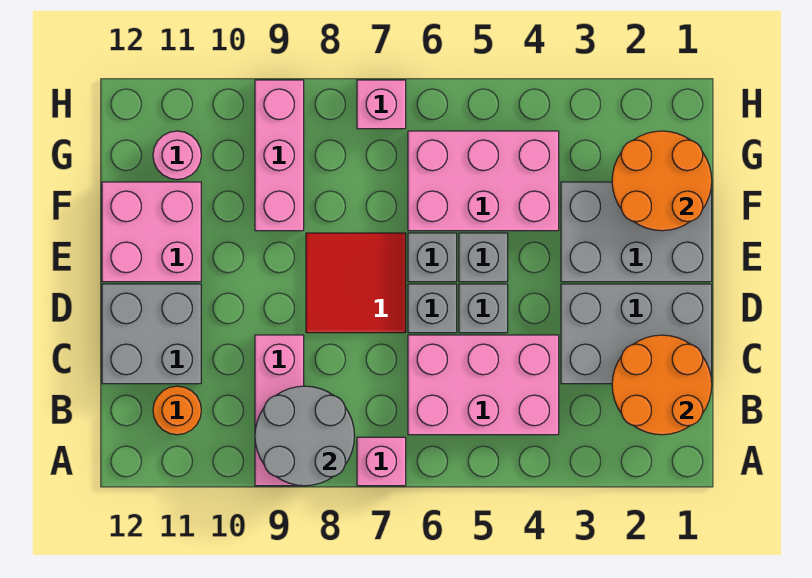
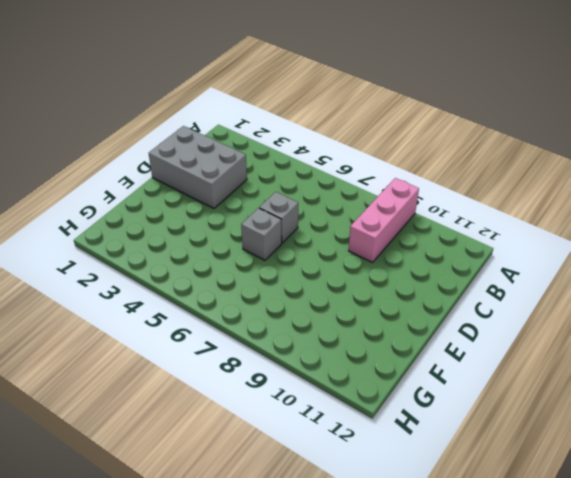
none -> pink brick A7 level 1
none -> pink brick B4:C6 level 1
none -> orange round brick B11 level 1

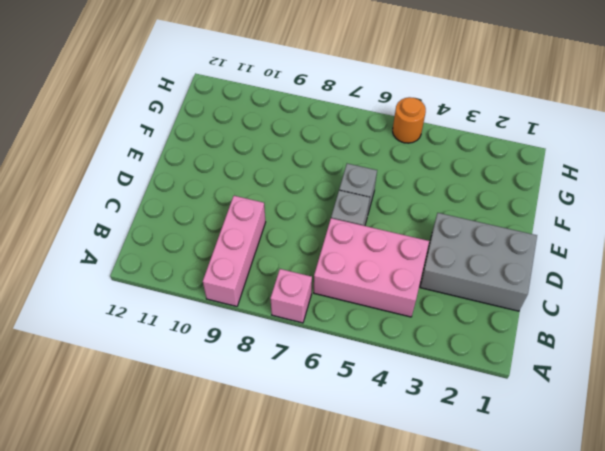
orange round brick H5 level 1 -> orange round brick B11 level 1
none -> grey brick C11:D12 level 1
none -> grey brick D5 level 1
none -> red tile D7:E8 level 1

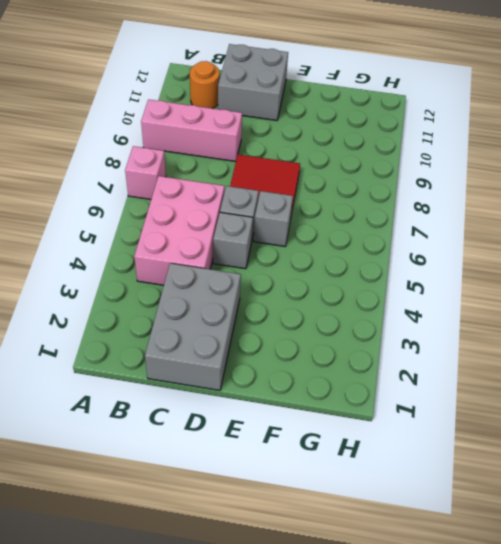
none -> grey brick E1:F3 level 1
none -> grey brick E5 level 1
none -> pink brick E11:F12 level 1

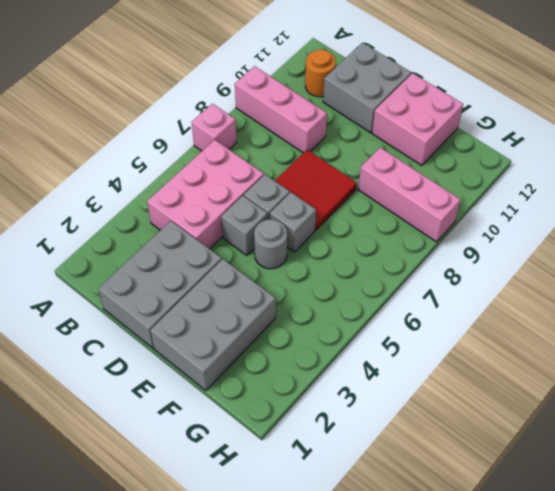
grey round brick E5 level 1 -> grey brick E5 level 1
none -> pink brick F4:G6 level 1
none -> pink round brick G11 level 1
none -> pink brick H7 level 1

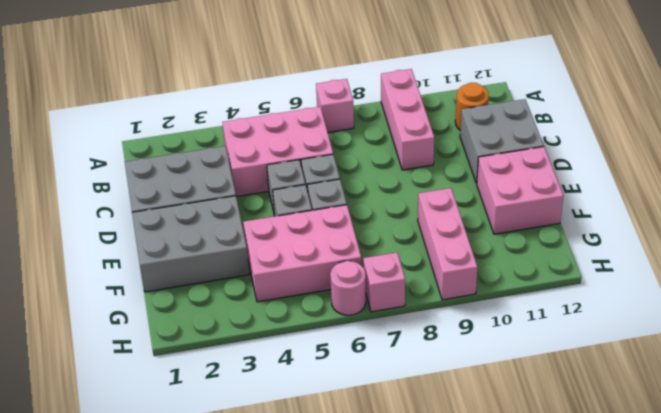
pink round brick H6 level 1 -> pink round brick G11 level 1
none -> red tile D7:E8 level 1
none -> grey round brick A8:B9 level 2
none -> orange round brick B1:C2 level 2

